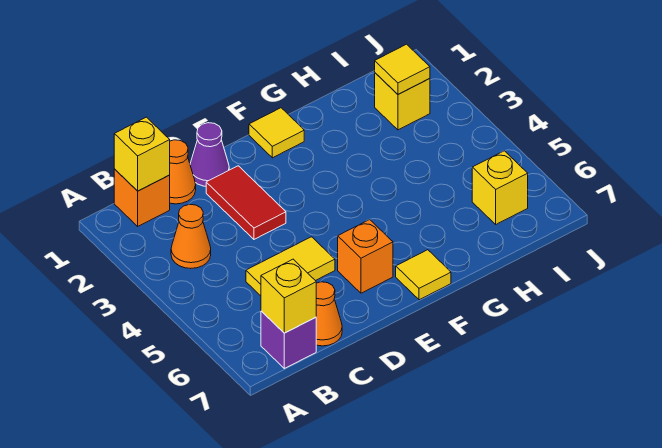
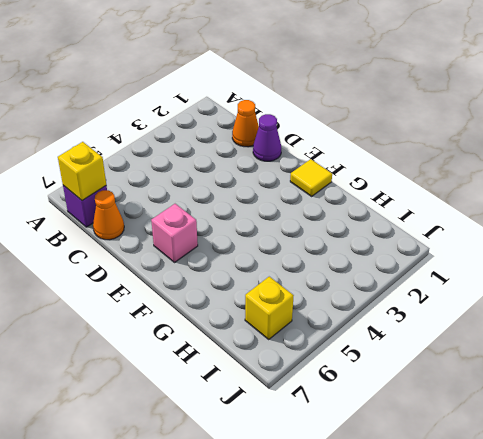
pink brick E6 level 1 -> orange brick E6 level 1
none -> orange brick B1 level 1
none -> orange cone B3 level 1
none -> yellow tile C5:D5 level 1

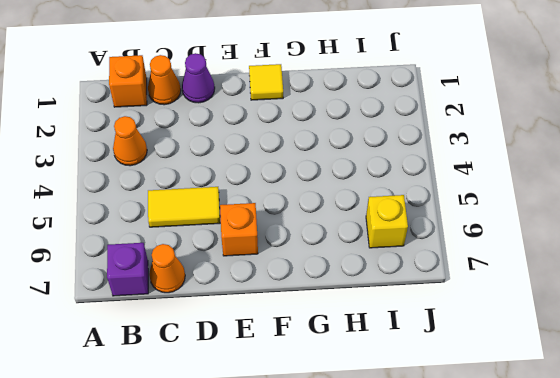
none -> red tile D2:D3 level 1
none -> yellow tile F7 level 1
none -> yellow brick I2 level 1

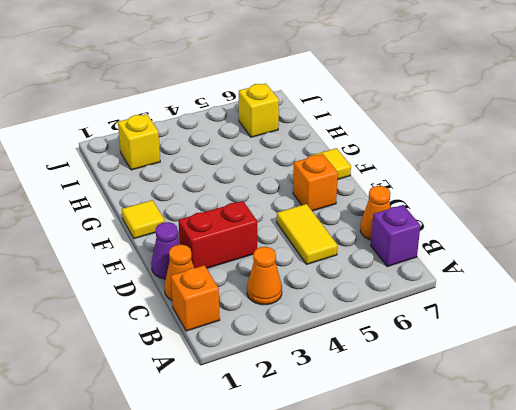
red brick D2:D3 level 1 -> red tile D2:D3 level 1
none -> yellow brick B1 level 2
none -> yellow brick B7 level 2
none -> yellow tile I2 level 2

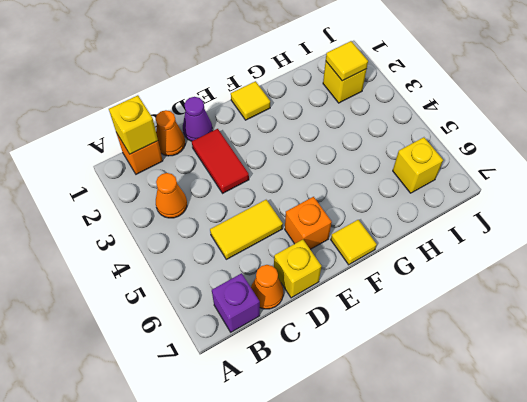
yellow brick D7 level 1 -> yellow brick B7 level 2

